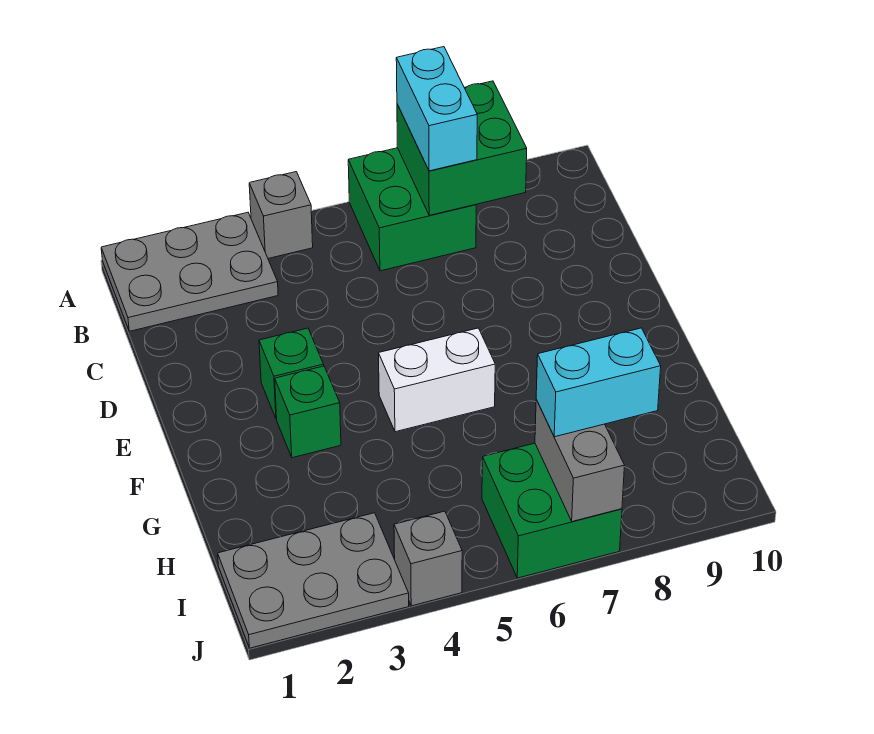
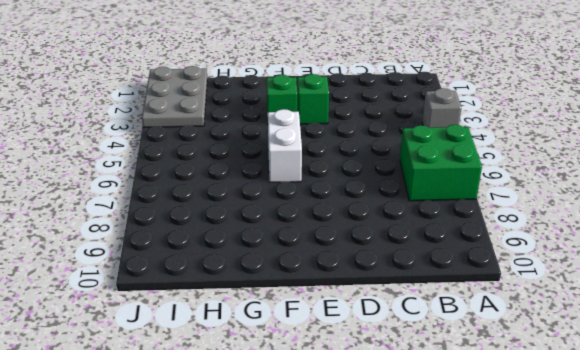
none -> grey plate A1:B3 level 1
none -> green brick I6:J7 level 1
none -> grey brick J4 level 1

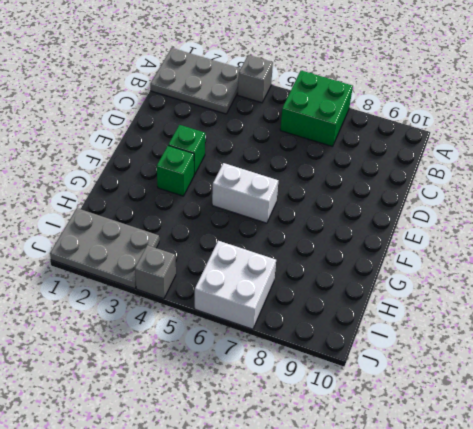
white brick I6:J7 level 1 -> green brick I6:J7 level 1
none -> green brick A7:B8 level 2
none -> grey brick I7:J7 level 2
none -> cyan brick A7:B7 level 3

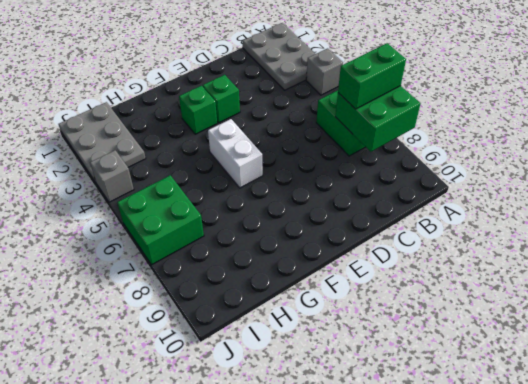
green brick A7:B7 level 3 -> cyan brick A7:B7 level 3
none -> grey brick I7:J7 level 2
none -> cyan brick I7:I8 level 3

